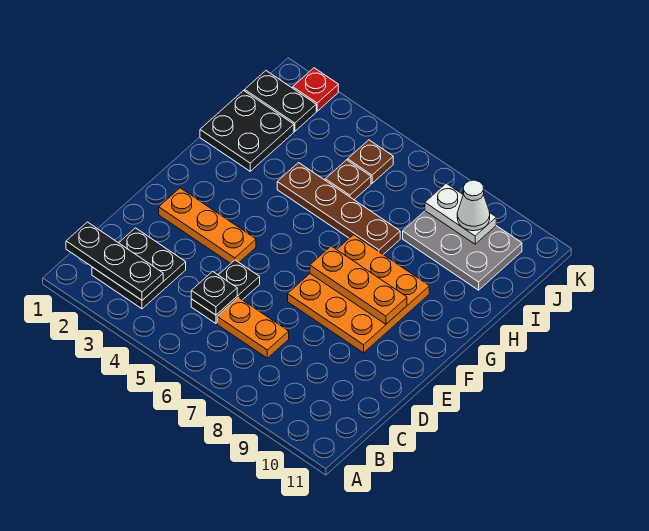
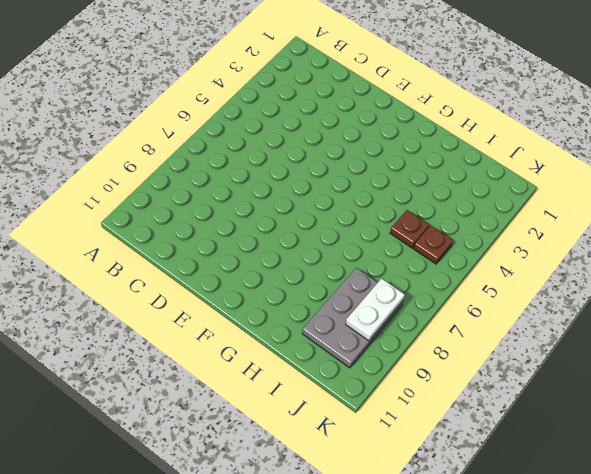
none -> black plate B2:C3 level 1
none -> black plate C5:D5 level 1
none -> orange plate C6:C7 level 1

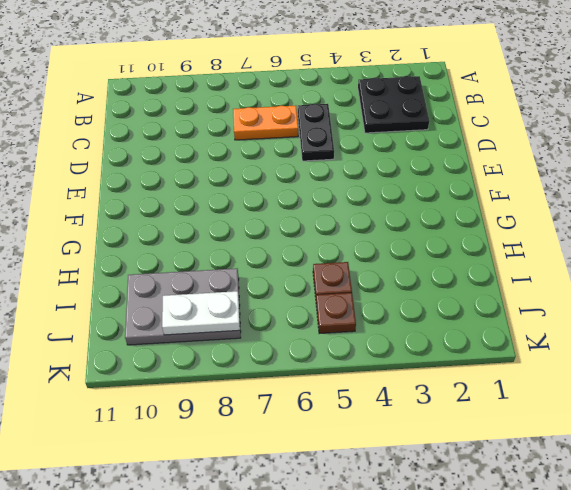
none -> orange plate E2:E4 level 1
none -> orange plate E7:G9 level 1
none -> black plate H1:I2 level 1

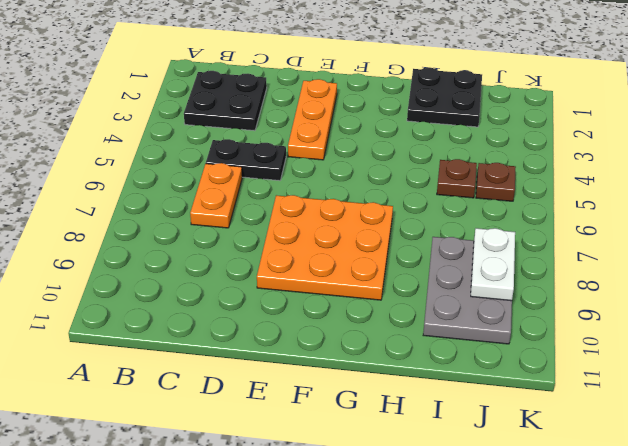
none -> brown plate H4:H7 level 1
none -> black plate J1:J2 level 1
none -> red plate K2 level 1

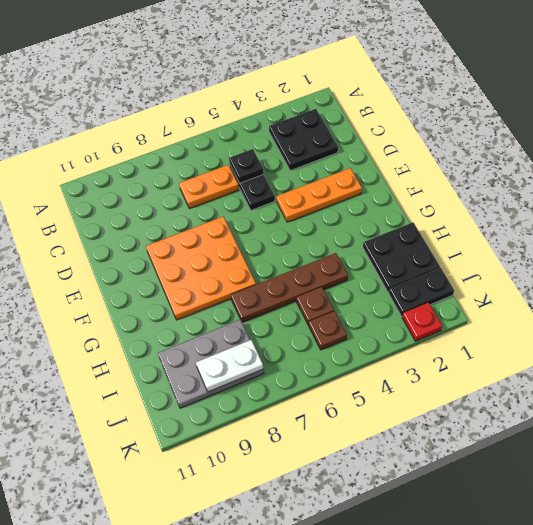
none -> black plate B1:B3 level 2
none -> orange plate F7:F9 level 2
none -> white cone J9 level 3

